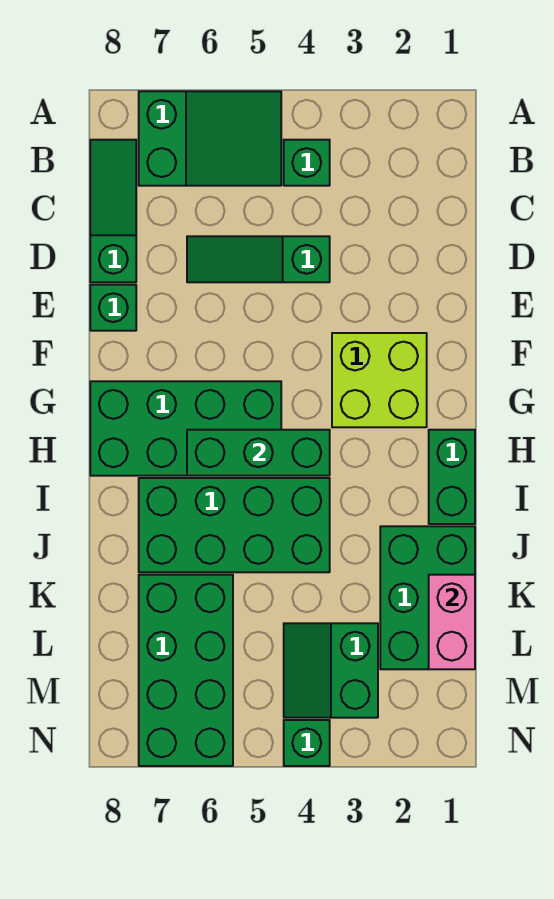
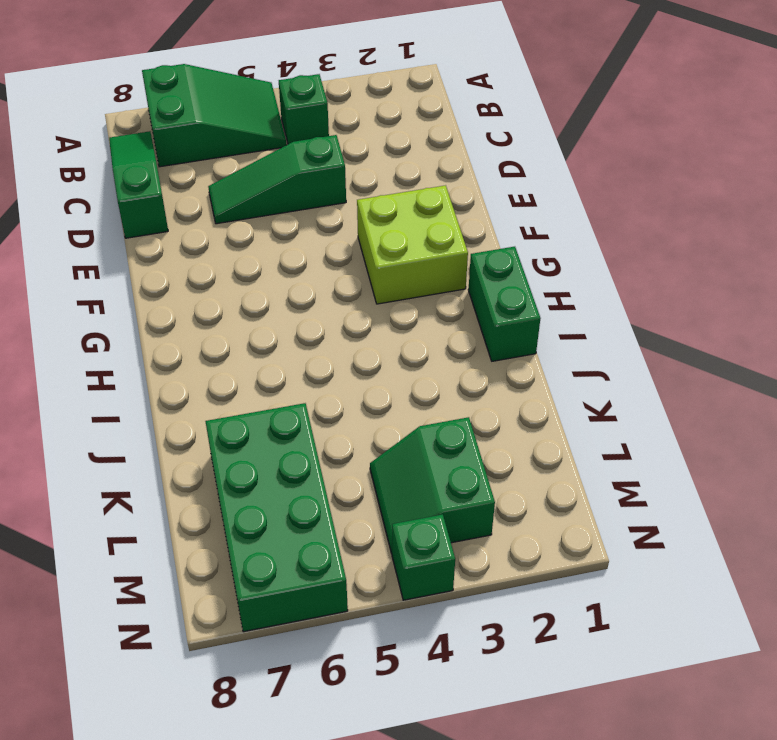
none -> green brick E8 level 1
none -> green brick G5:H8 level 1
none -> green brick I4:J7 level 1

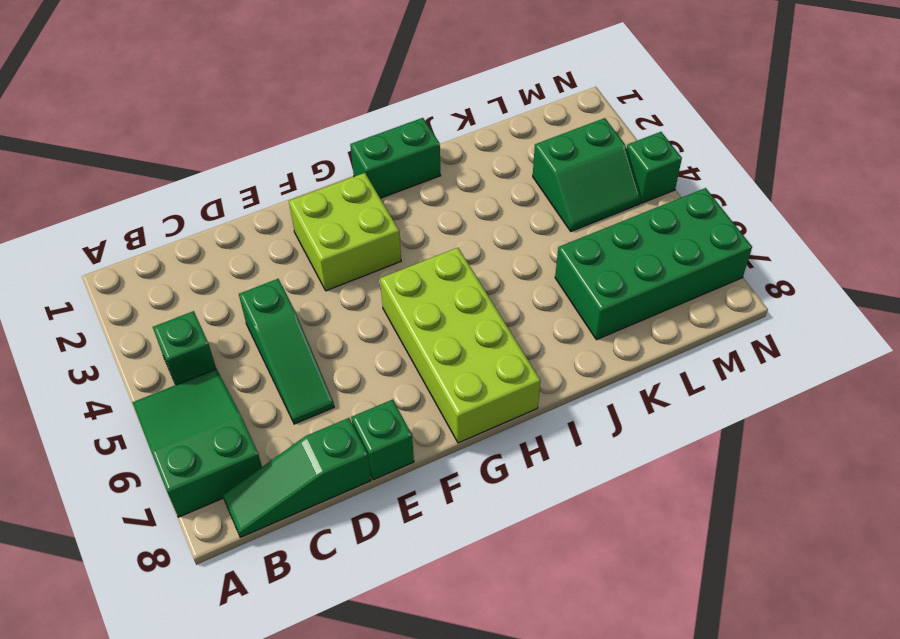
lime brick G5:H8 level 1 -> green brick G5:H8 level 1
none -> green brick I4:J7 level 1
none -> green brick J1:L2 level 1
none -> green brick H4:H6 level 2

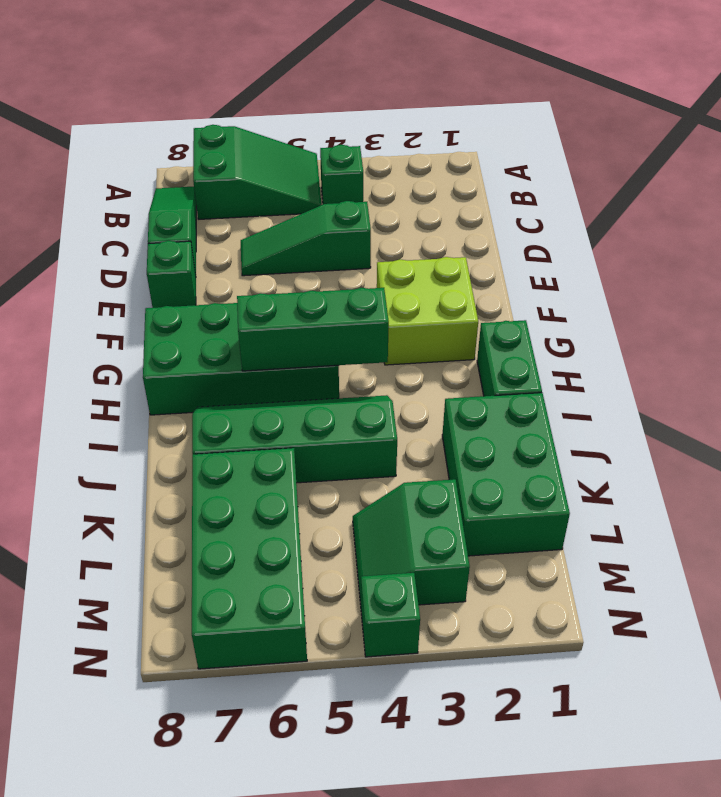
green slope I4:J7 level 1 top J -> green brick I4:J7 level 1
none -> pink brick K1:L1 level 2

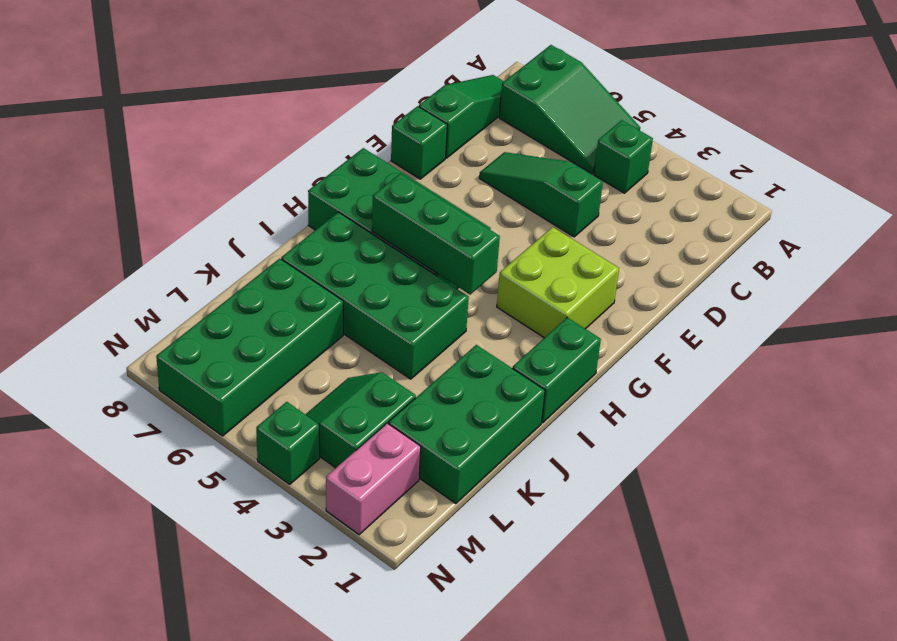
pink brick M2:N2 level 1 -> pink brick K1:L1 level 2

